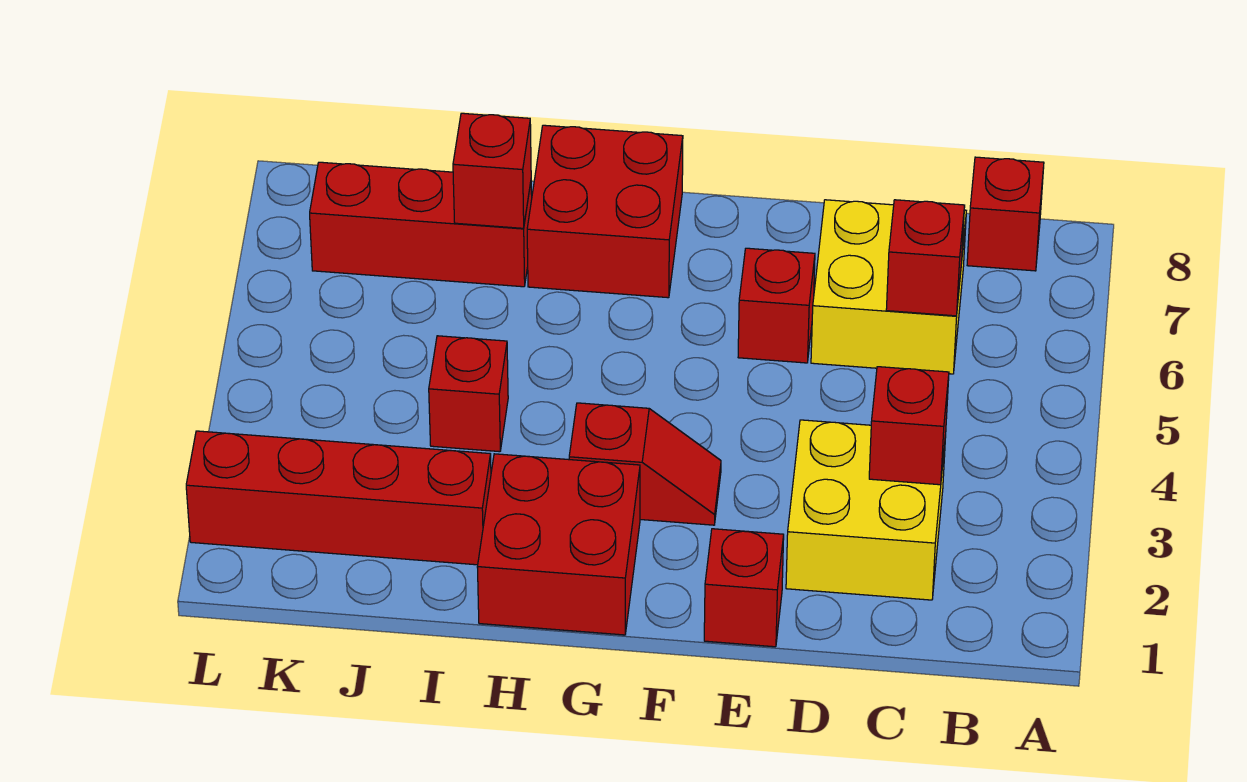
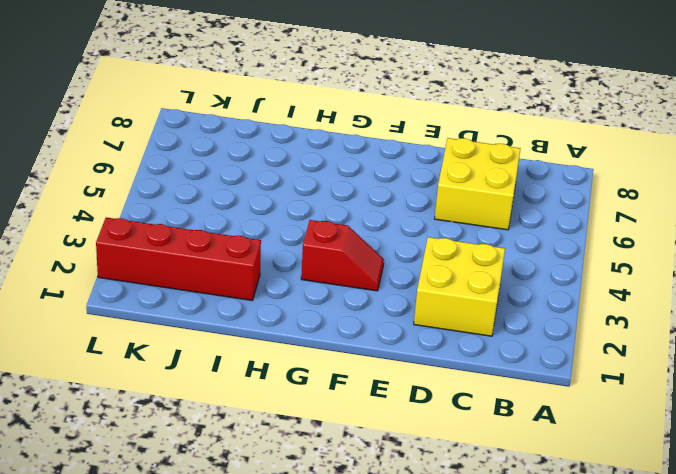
none -> red brick B8 level 1
none -> red brick E1 level 1
none -> red brick E6 level 1

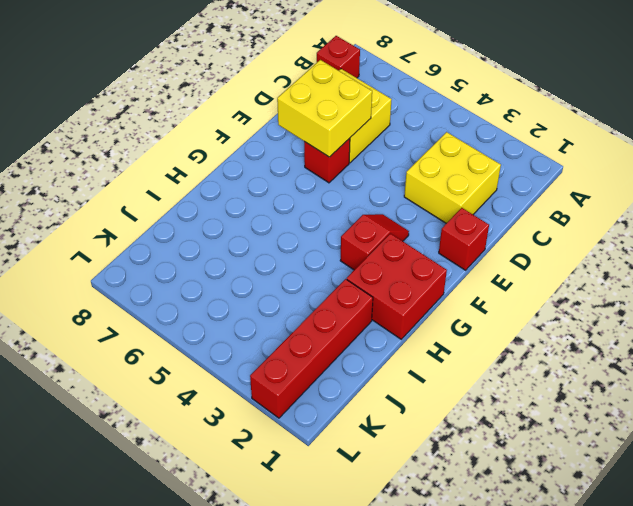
yellow brick D6:E7 level 2 -> none
none -> red brick G7:H8 level 1
none -> red brick I4 level 1
none -> red brick I7:K7 level 1

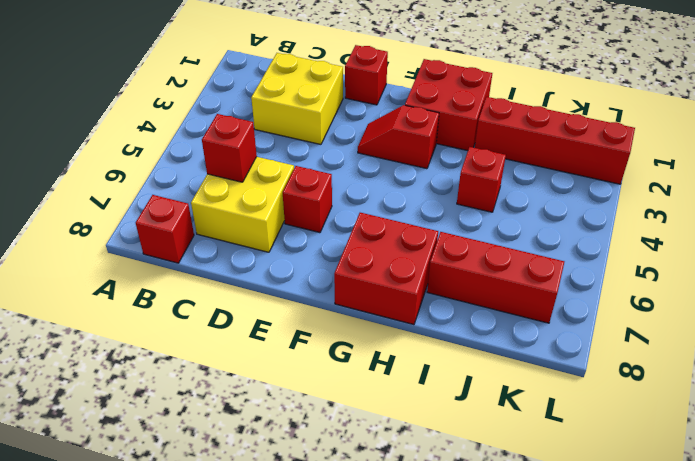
none -> red brick C3 level 2
none -> red brick I7 level 2

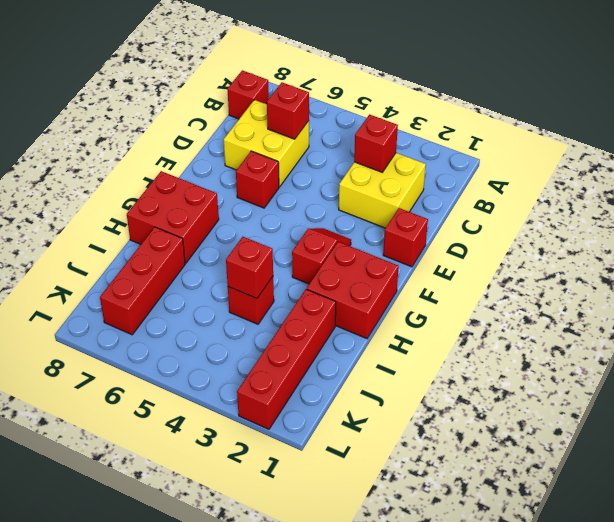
red brick I4 level 2 -> red brick I7 level 2

